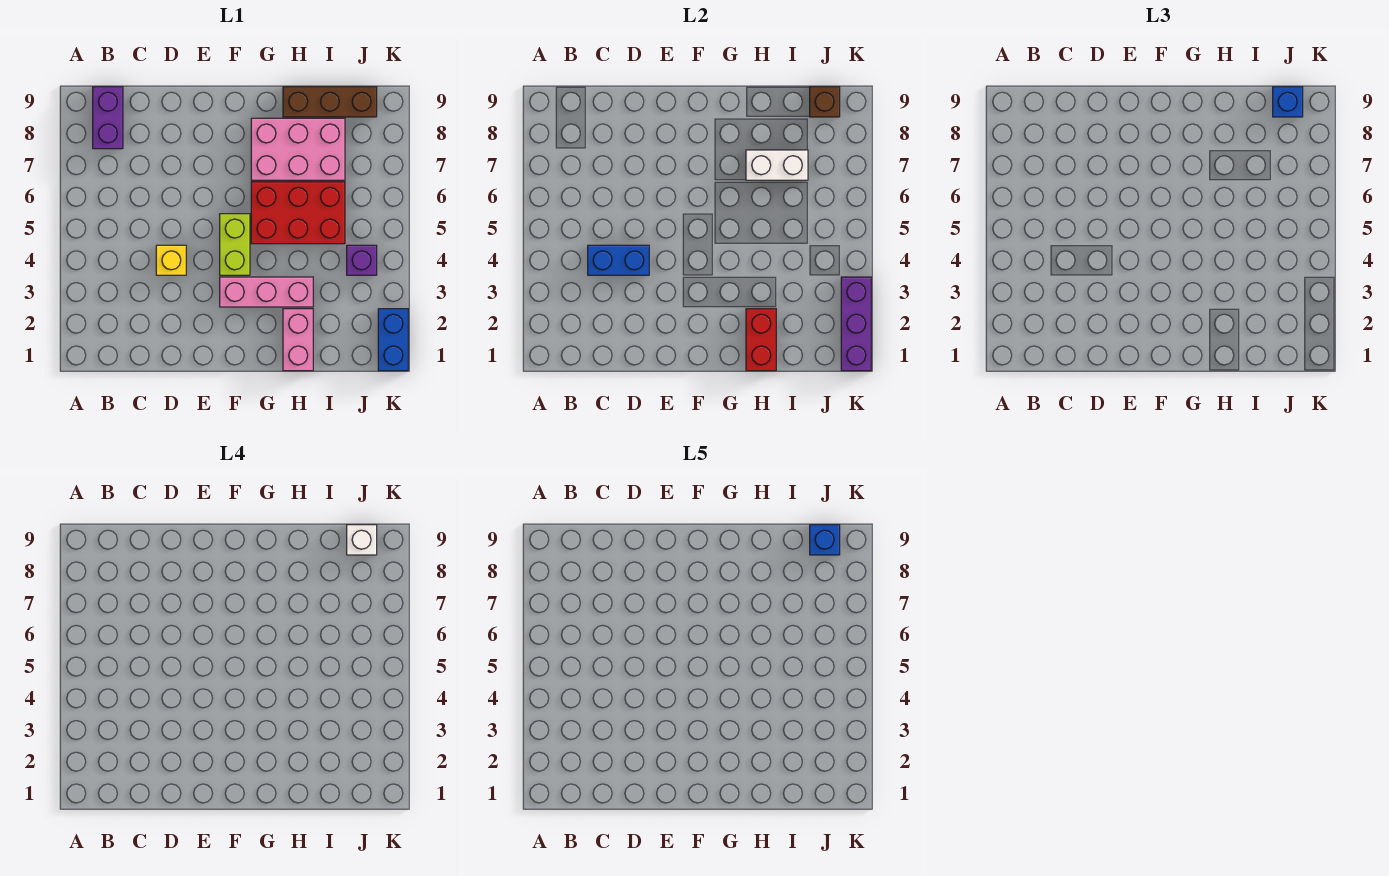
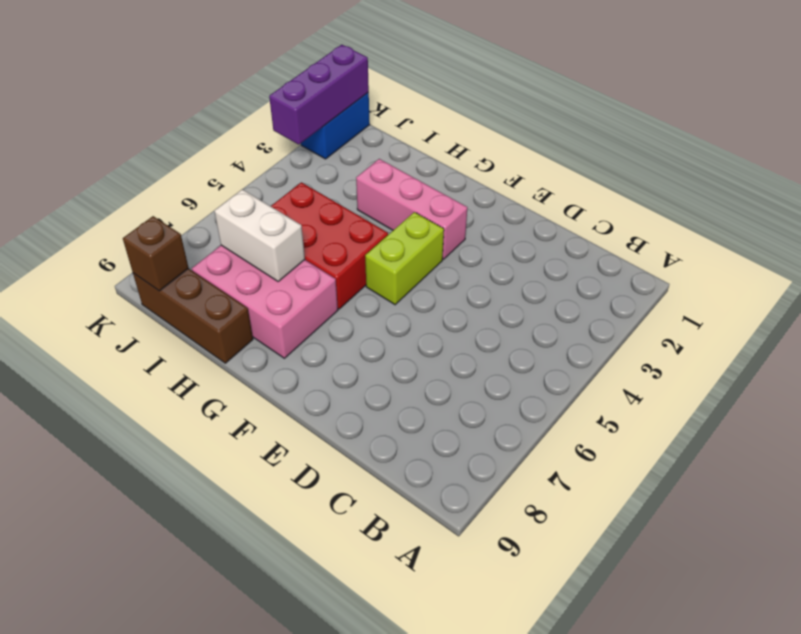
none -> purple brick B8:B9 level 1
none -> yellow brick D4 level 1
none -> pink brick H1:H2 level 1

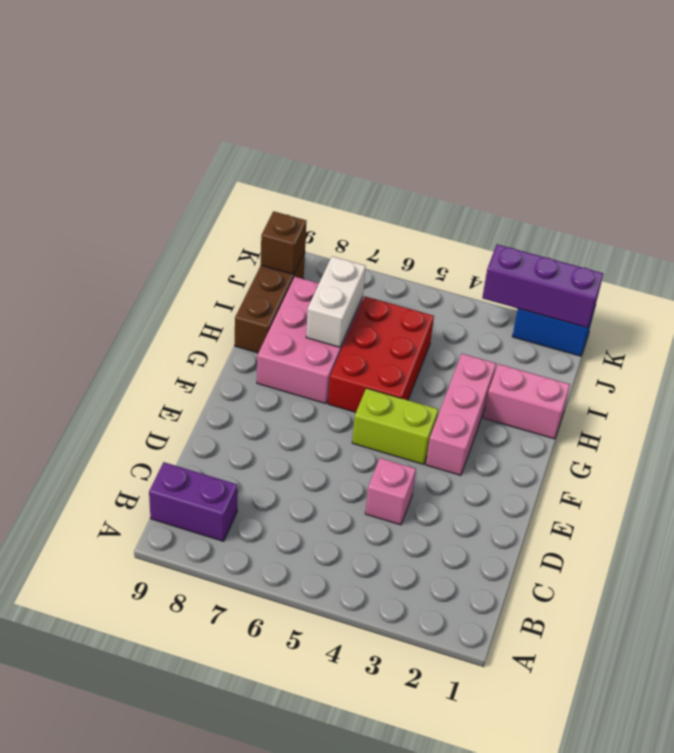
pink brick D4 level 1 -> yellow brick D4 level 1
none -> purple brick J4 level 1
none -> blue brick C4:D4 level 2
none -> red brick H1:H2 level 2

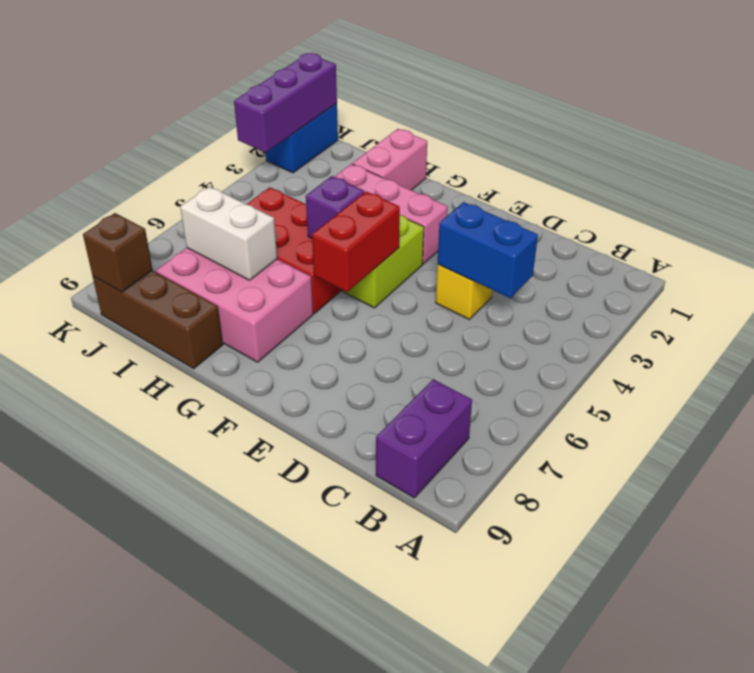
red brick F5:F6 level 2 -> red brick H1:H2 level 2
purple brick G5 level 2 -> purple brick J4 level 1
none -> blue brick J9 level 3
none -> white brick J9 level 4
none -> blue brick J9 level 5

